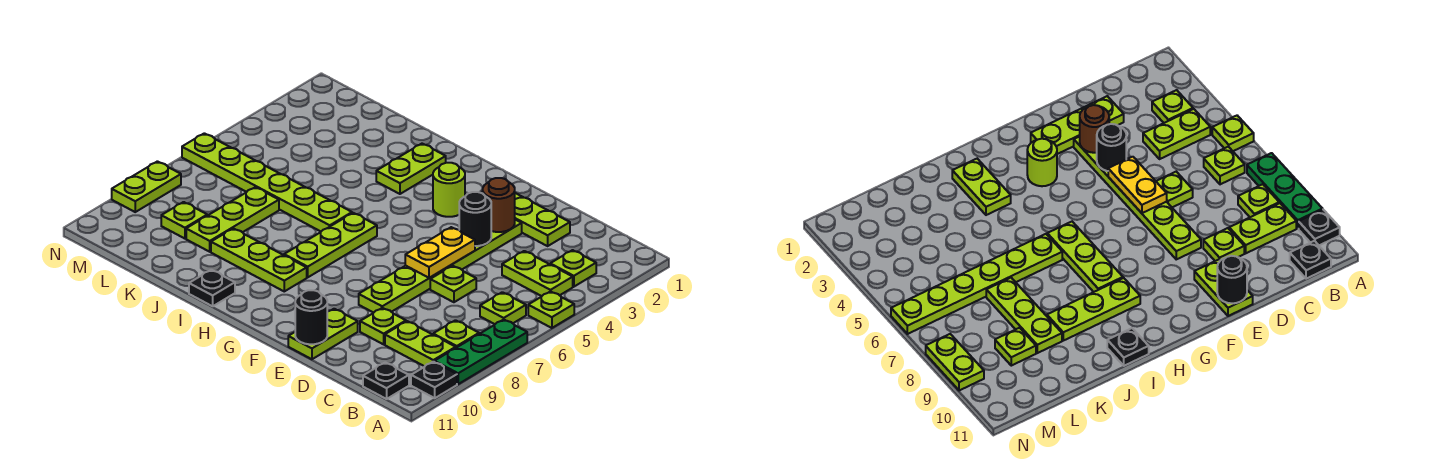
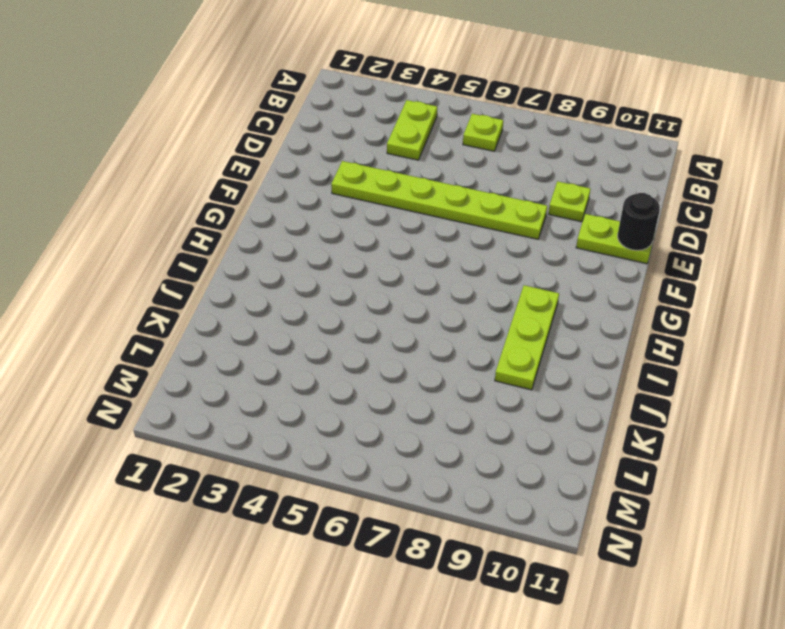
none -> lime plate A5 level 1
none -> green plate A7:A9 level 1
none -> black plate A10 level 1

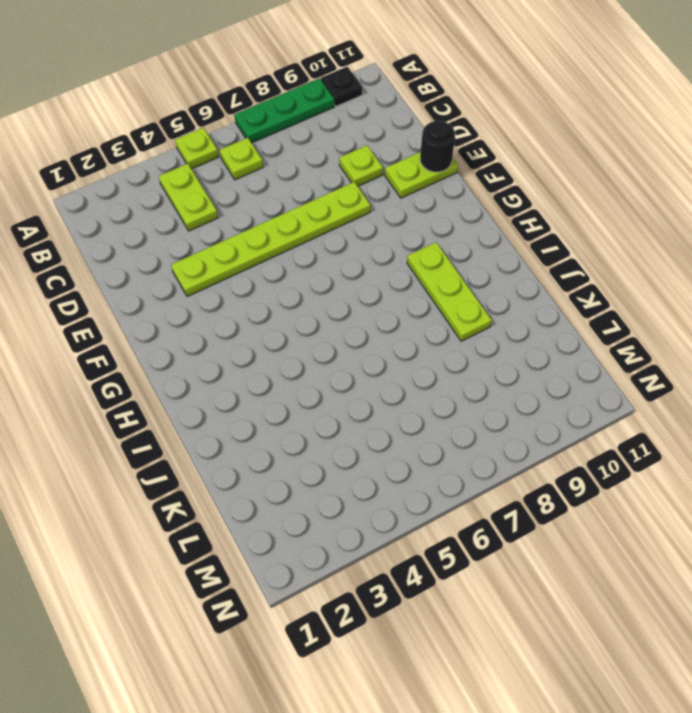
none -> lime plate B3 level 1
none -> lime plate B8 level 1
none -> lime plate B9:C9 level 1

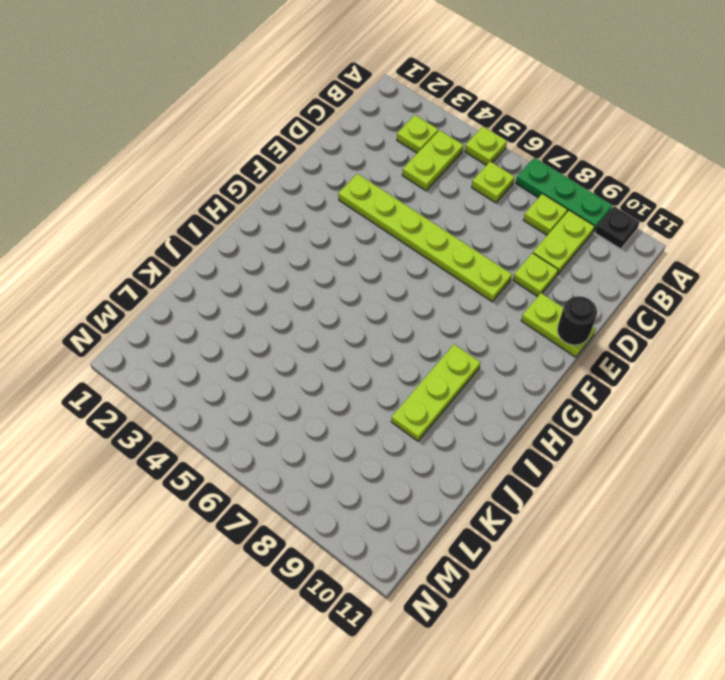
none -> black plate B11 level 1
none -> lime plate D2:F2 level 1
none -> lime plate D6 level 1

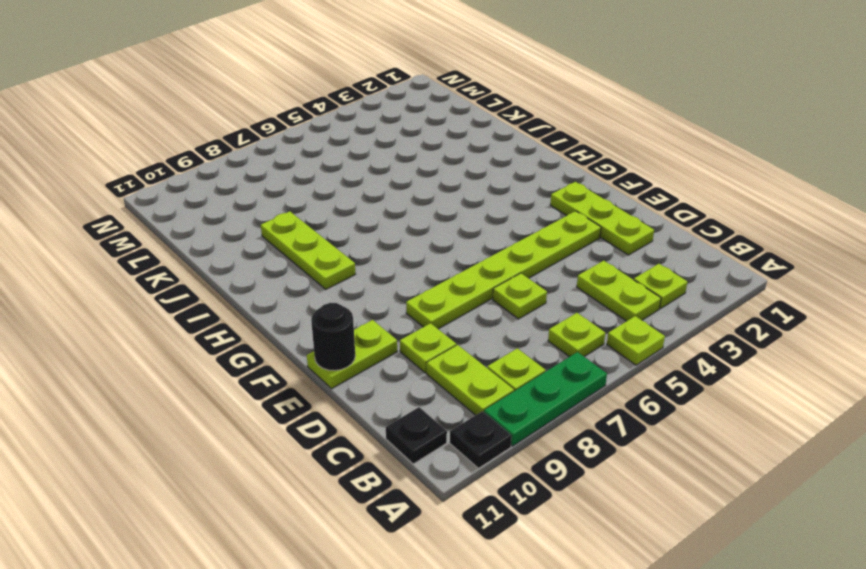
none -> lime round brick G3 level 1
none -> lime plate H6:H8 level 1
none -> lime plate I2:I3 level 1

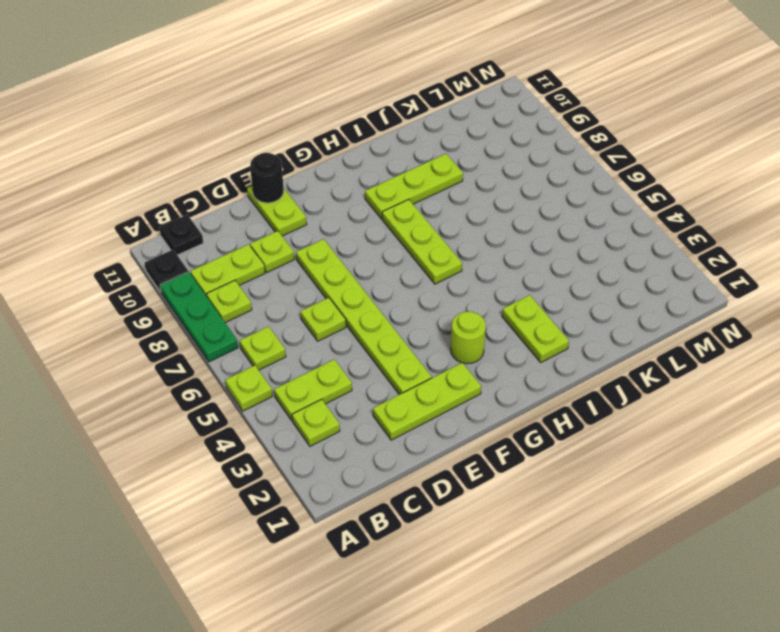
none -> lime plate I6:N6 level 1
none -> black plate I11 level 1
none -> lime plate K7:K9 level 1

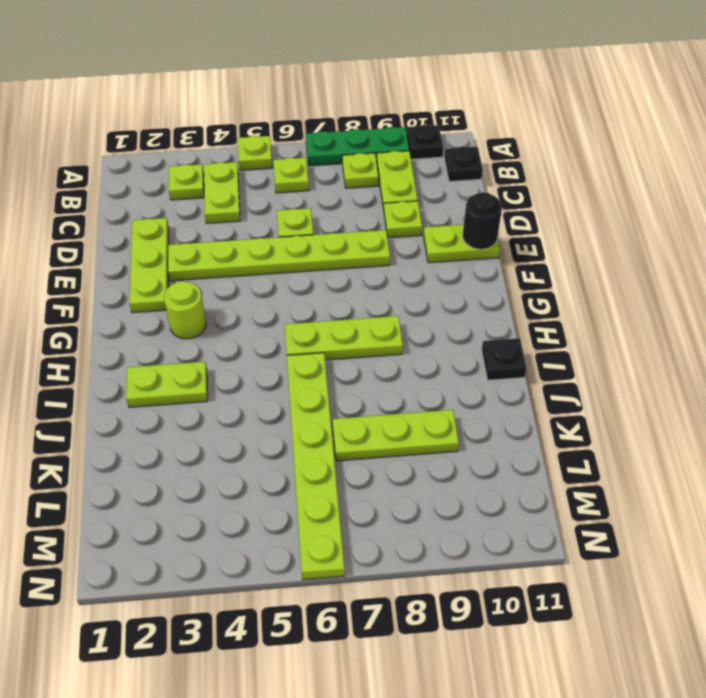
none -> lime plate H9:J9 level 1
none -> lime plate L9 level 1
none -> lime plate N8:N9 level 1

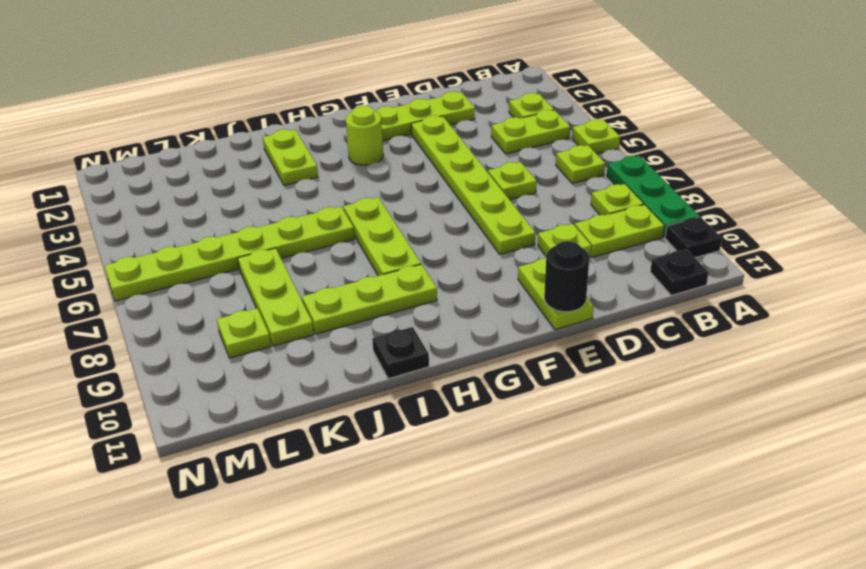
none -> lime plate N8:N9 level 1
none -> brown round brick E3 level 2
none -> black round brick E4 level 2

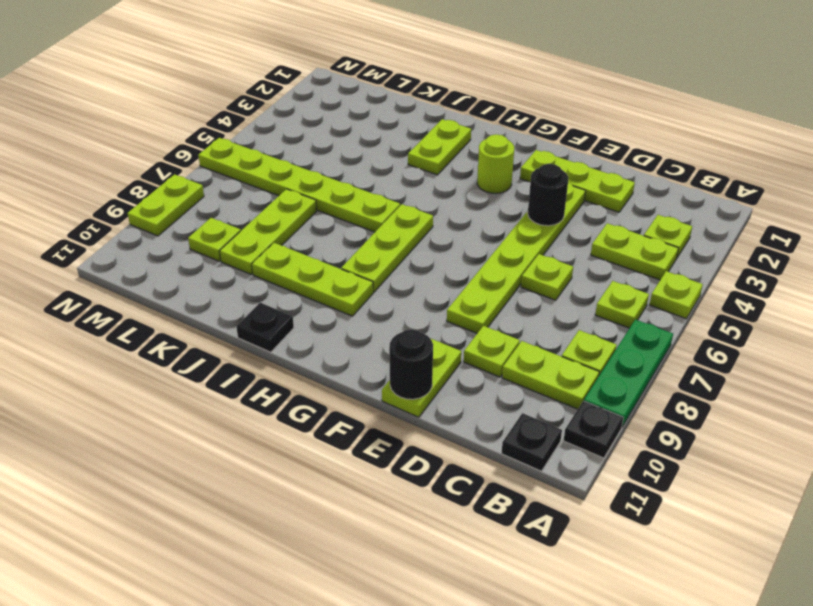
none -> brown round brick E3 level 2
none -> yellow plate E5:E6 level 2

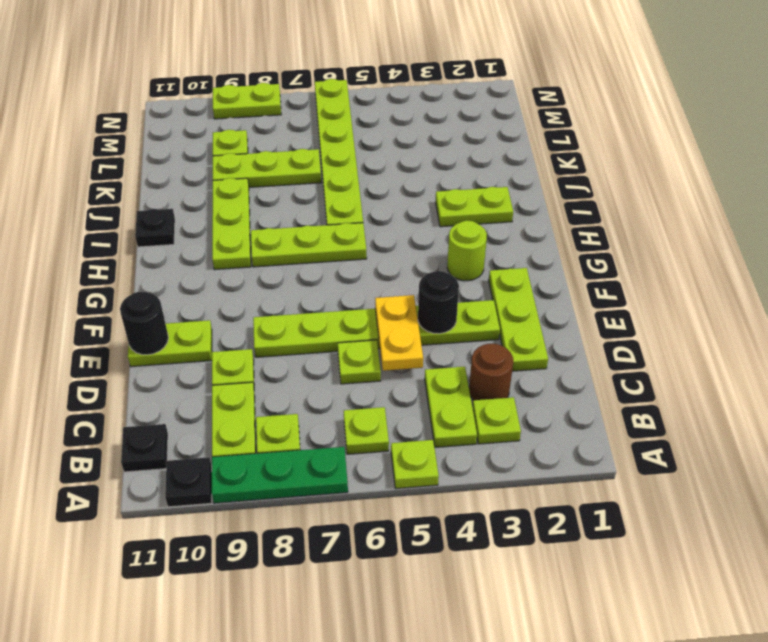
brown round brick C3 level 1 -> brown round brick E3 level 2
yellow plate D5:E5 level 2 -> yellow plate E5:E6 level 2

